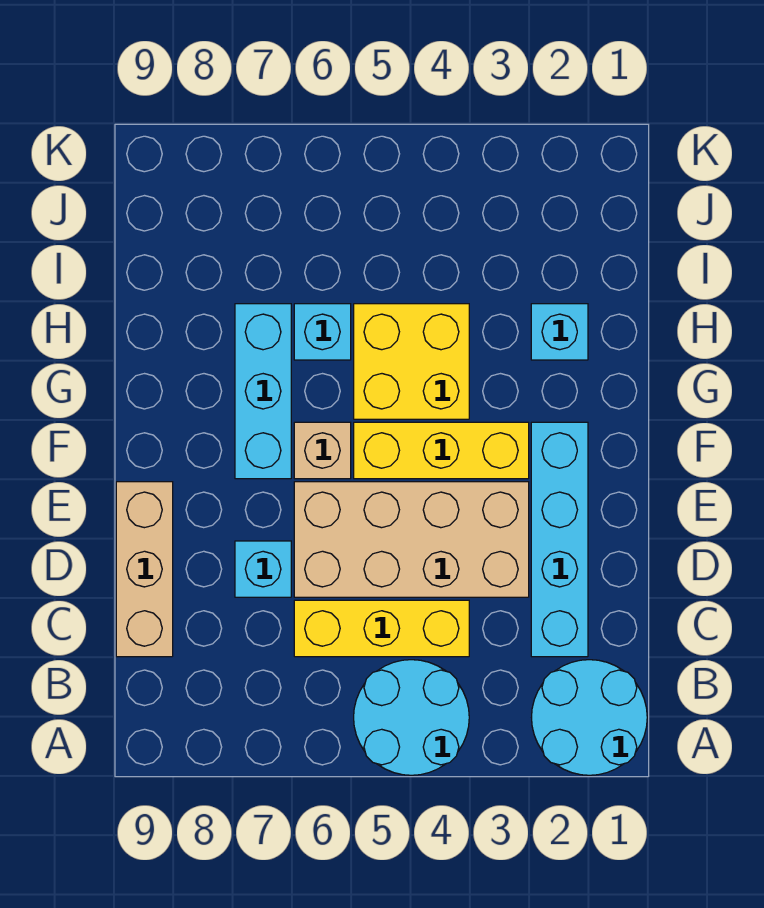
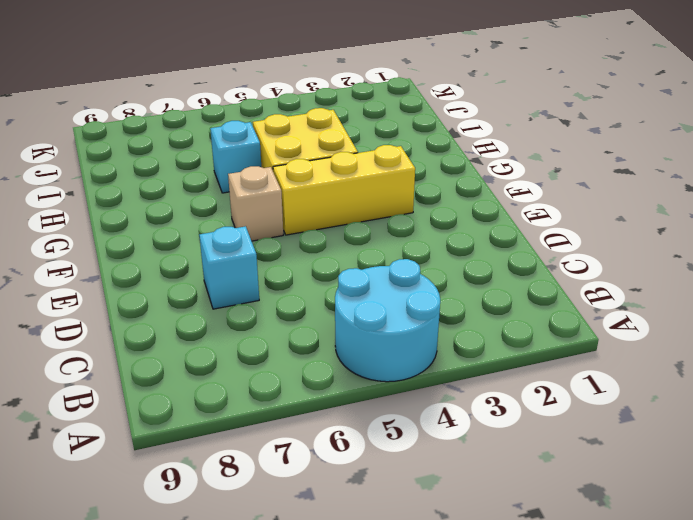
none -> cyan round brick A1:B2 level 1
none -> cyan brick C2:F2 level 1
none -> yellow brick C4:C6 level 1

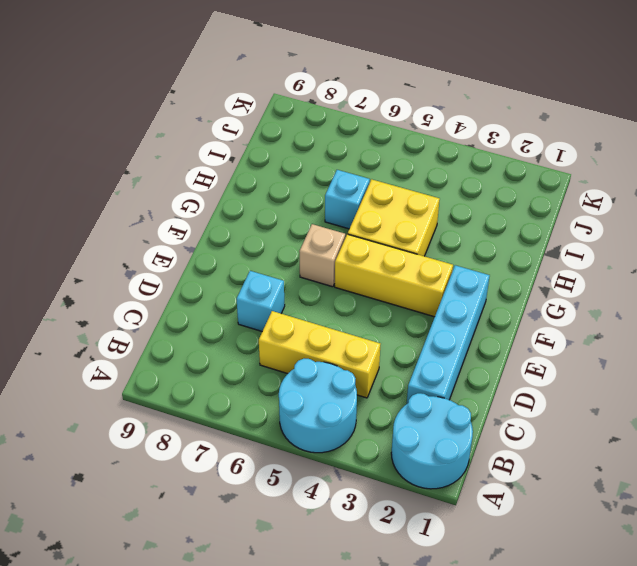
none -> tan brick C9:E9 level 1
none -> tan brick D3:E6 level 1
none -> cyan brick F7:H7 level 1

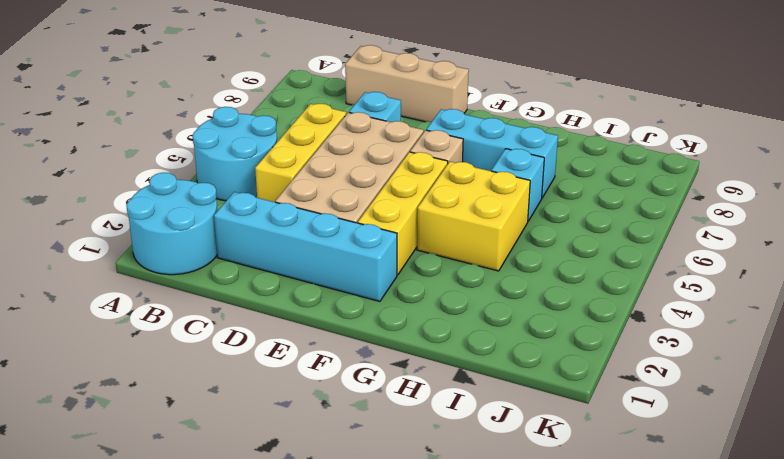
none -> cyan brick H2 level 1

